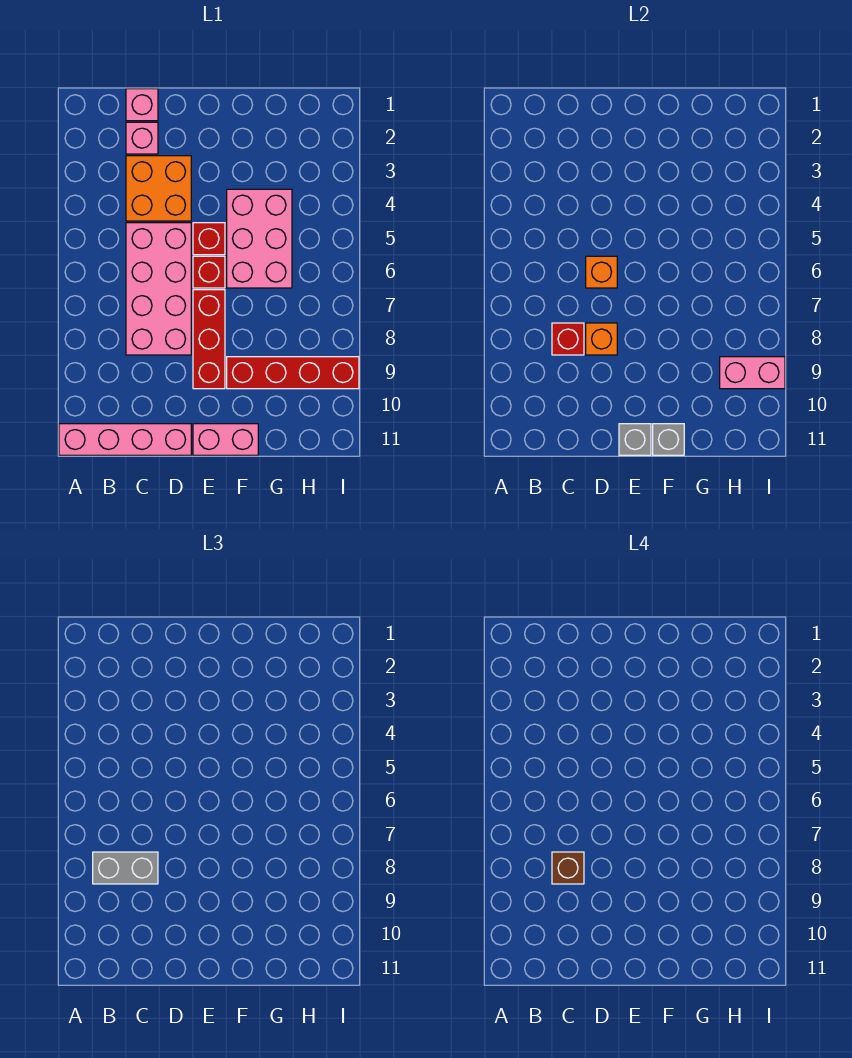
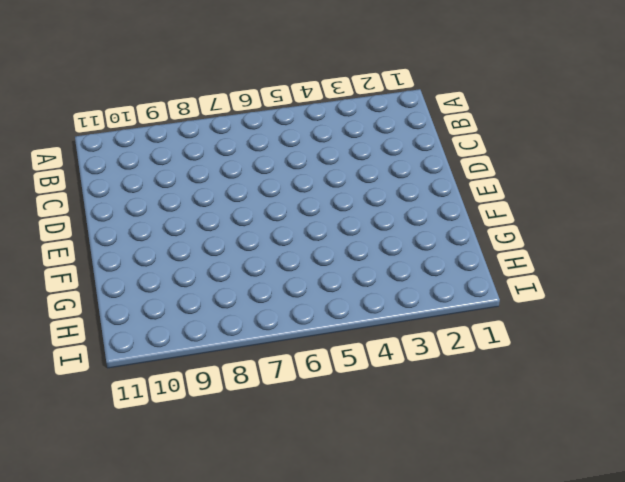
none -> pink brick A11:D11 level 1
none -> pink brick C1 level 1
none -> pink brick C2 level 1

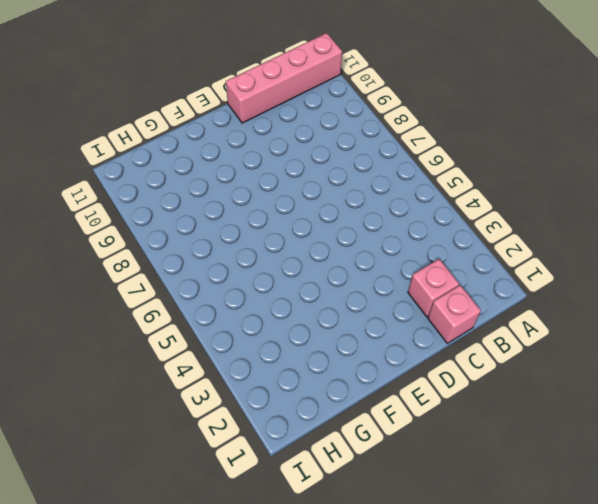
none -> orange brick C3:D4 level 1
none -> pink brick C5:D8 level 1
none -> red brick E5 level 1

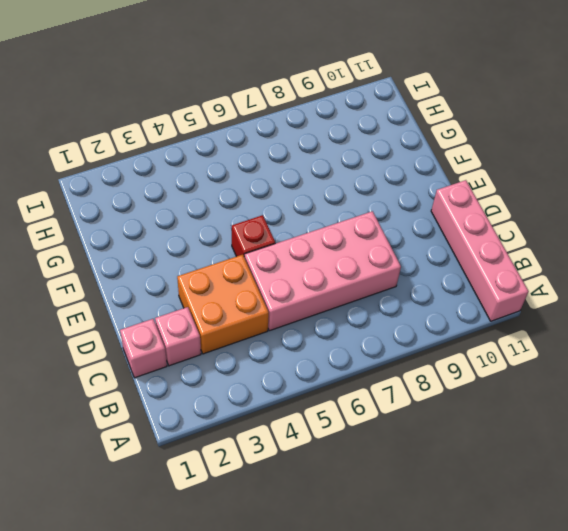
none -> red brick E6 level 1
none -> red brick E7:E9 level 1
none -> pink brick E11:F11 level 1

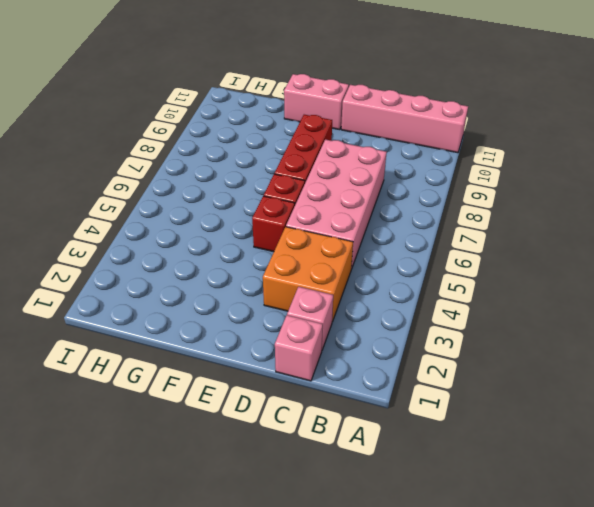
none -> pink brick F4:G6 level 1
none -> red brick F9:I9 level 1
none -> red brick C8 level 2

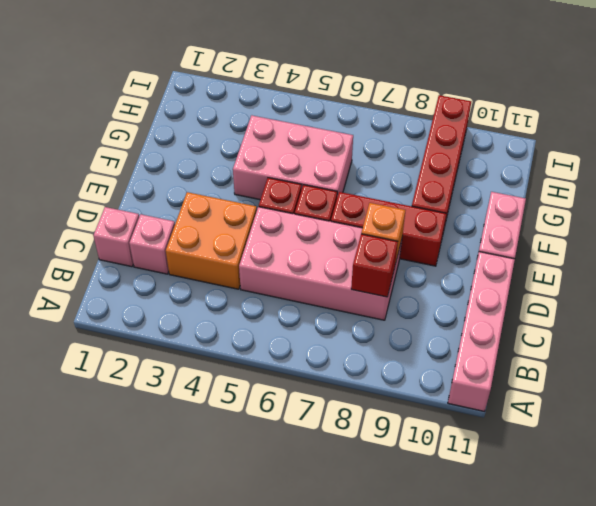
none -> orange brick D6 level 2
none -> grey brick E11 level 2
none -> grey brick F11 level 2

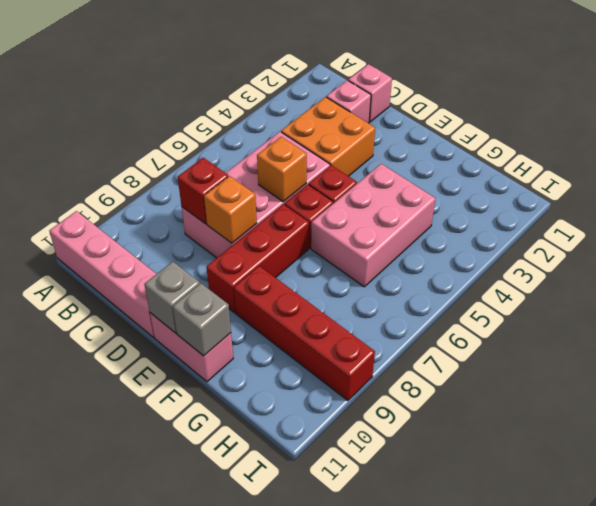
none -> pink brick H9:I9 level 2
none -> grey brick B8:C8 level 3
none -> brown brick C8 level 4

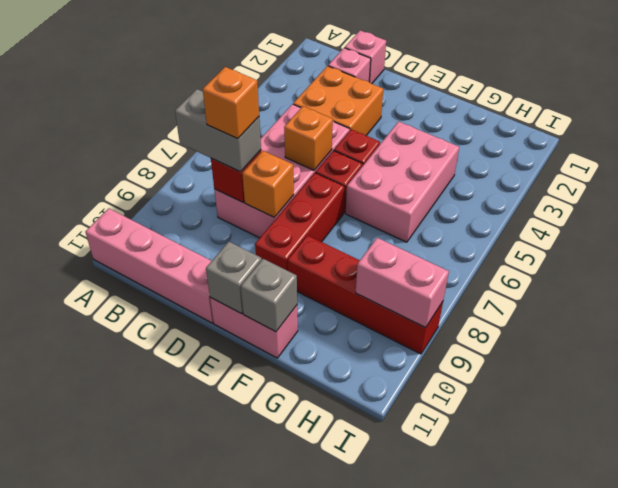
orange brick C8 level 4 -> brown brick C8 level 4

